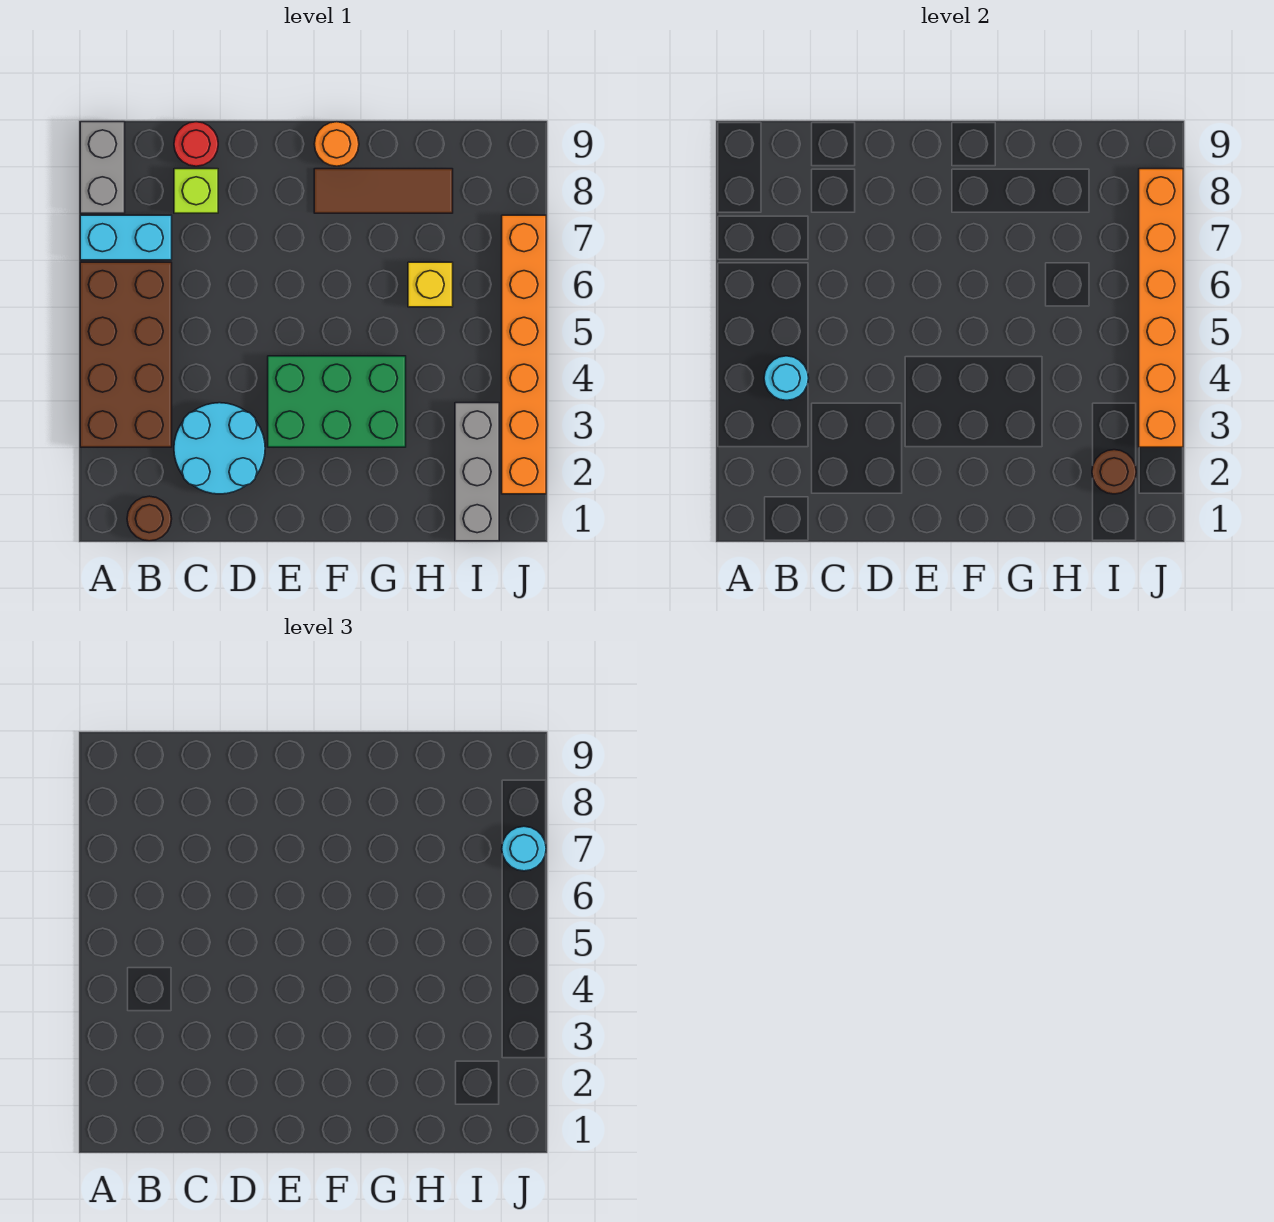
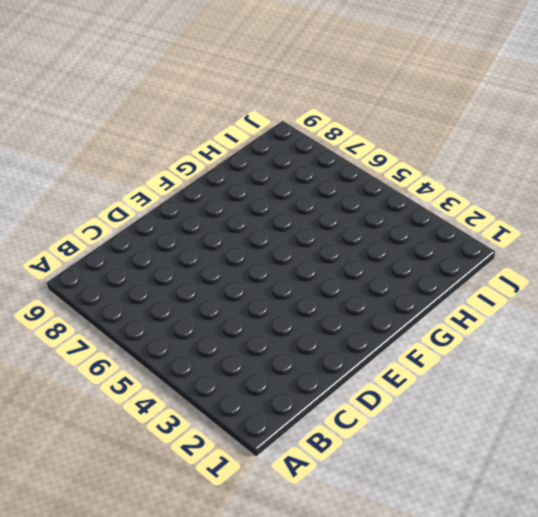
none -> brown brick A3:B6 level 1
none -> cyan brick A7:B7 level 1
none -> grey brick A8:A9 level 1

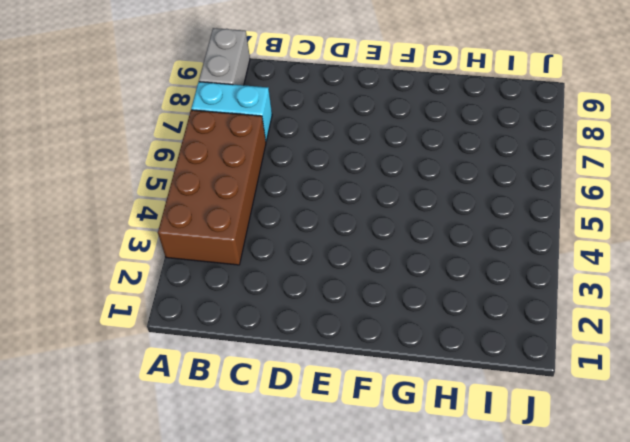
none -> brown round brick B1 level 1
none -> cyan round brick C2:D3 level 1
none -> lime brick C8 level 1

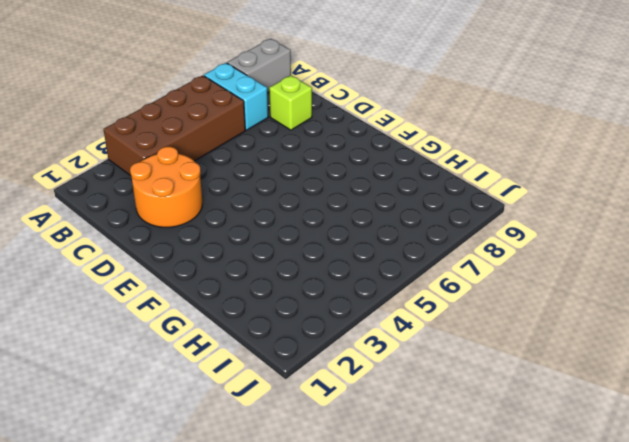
orange round brick C2:D3 level 1 -> cyan round brick C2:D3 level 1
none -> brown round brick B1 level 1
none -> red round brick C9 level 1
none -> green brick E3:G4 level 1

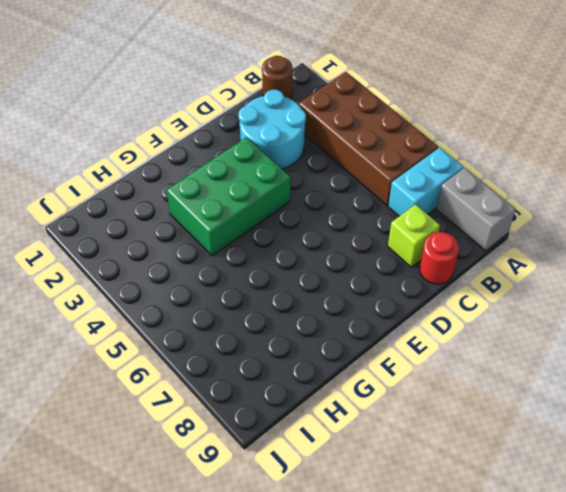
none -> brown tile F8:H8 level 1
none -> orange round brick F9 level 1
none -> yellow brick H6 level 1

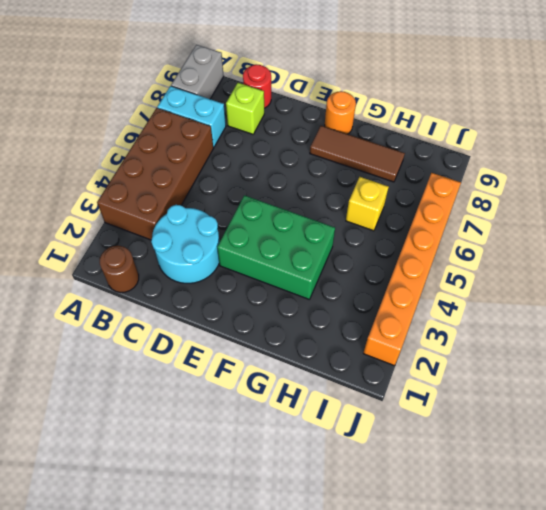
none -> grey brick I1:I3 level 1
none -> cyan round brick B4 level 2
none -> brown round brick I2 level 2

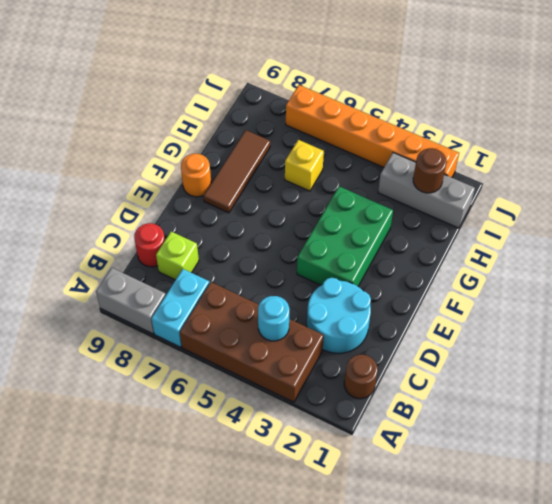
none -> orange brick J3:J8 level 2
none -> cyan round brick J7 level 3

